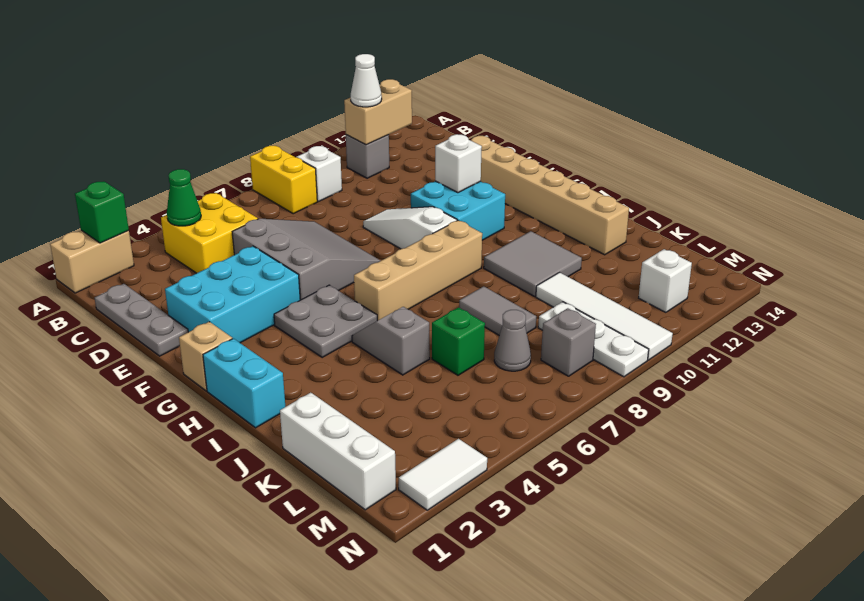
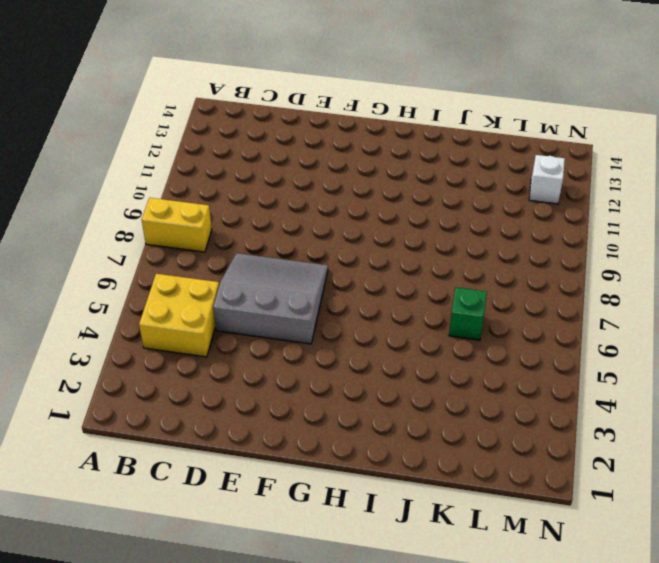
none -> tan brick A1:A2 level 1
none -> white brick B9 level 1
none -> grey brick B11 level 1
none -> grey plate C1:E1 level 1

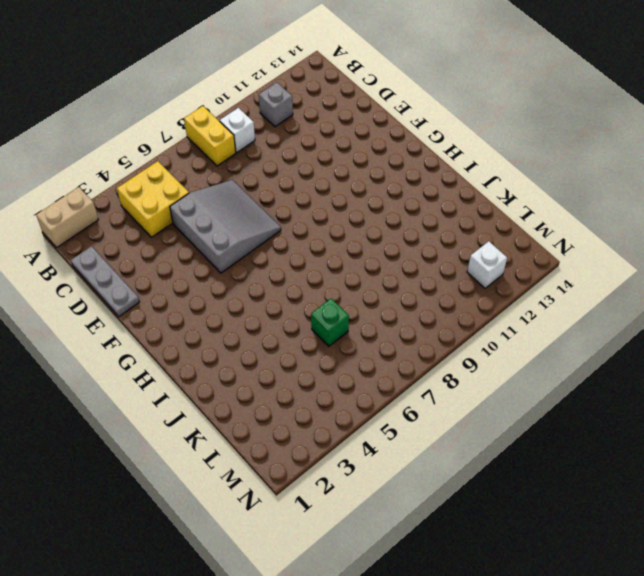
none -> cyan brick E2:F4 level 1
none -> white slope E9:G9 level 1 top G
none -> tan brick E13:J13 level 1
none -> cyan brick F10:G11 level 1

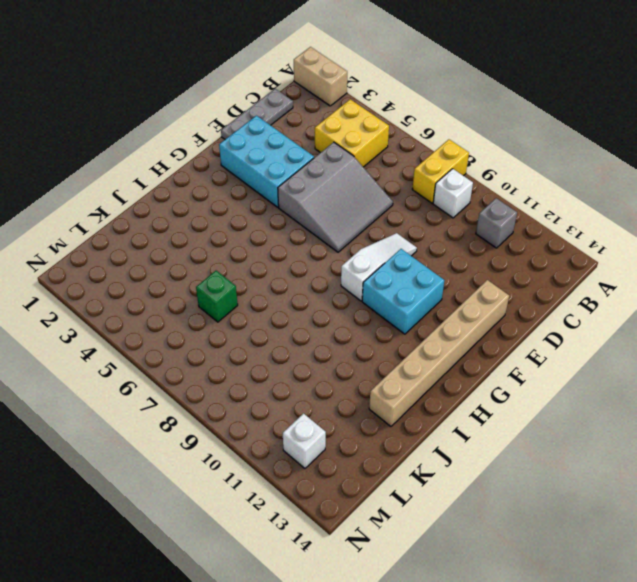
none -> tan brick G1 level 1
none -> grey plate G4:H5 level 1
none -> cyan brick H1:I1 level 1
none -> tan brick H6:H9 level 1

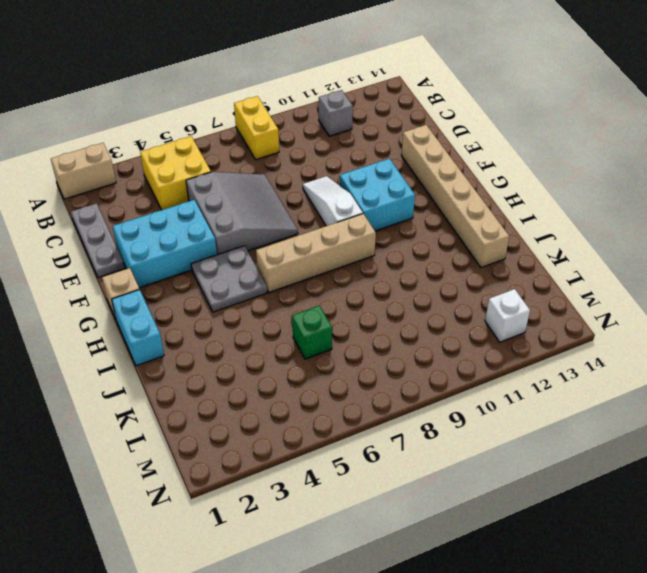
none -> white brick B9 level 1
none -> grey slope I5:J5 level 1 top J
none -> grey tile I10:J11 level 1
none -> grey tile J8:K8 level 1

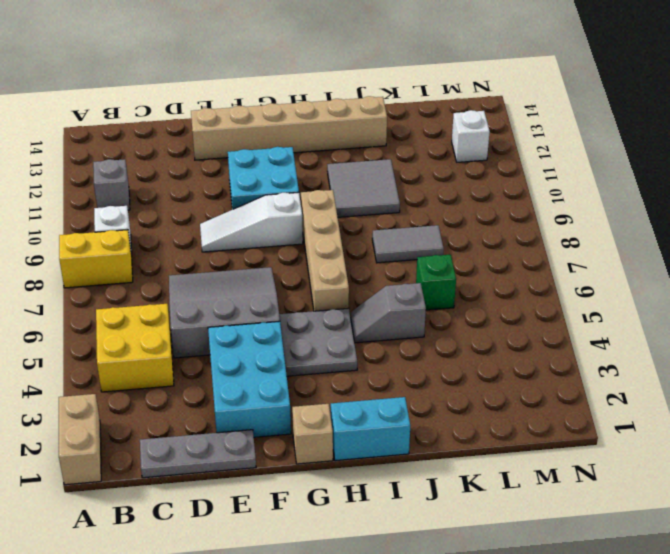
none -> white brick K1:M1 level 1
none -> white tile K10:N10 level 1
none -> grey cone L7 level 1
none -> white plate L9:N9 level 1

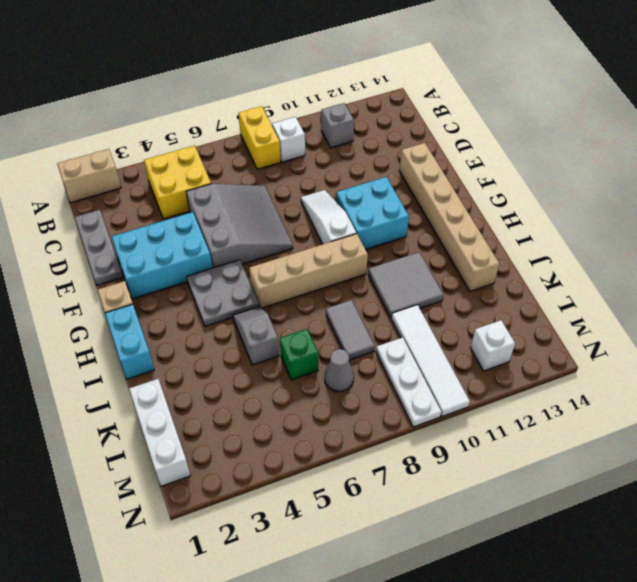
none -> grey brick M8 level 1
none -> white tile N2:N3 level 1
none -> green brick A2 level 2
none -> green cone B4 level 2

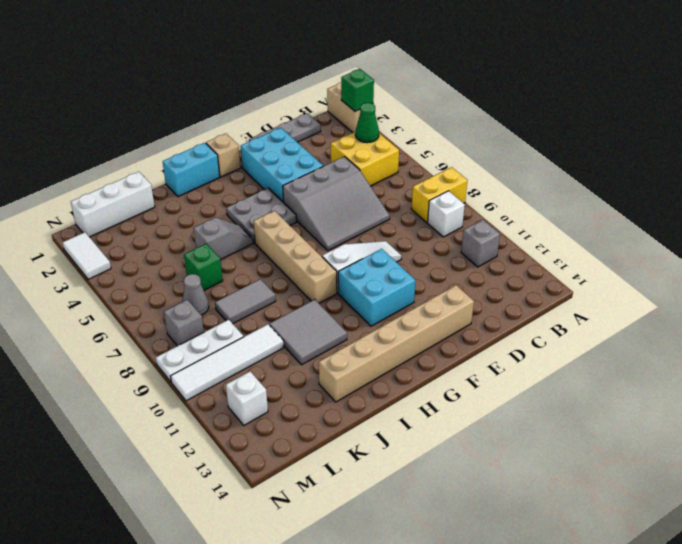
none -> tan brick B11:B12 level 2
none -> white brick F11 level 2
none -> white cone B11 level 3

